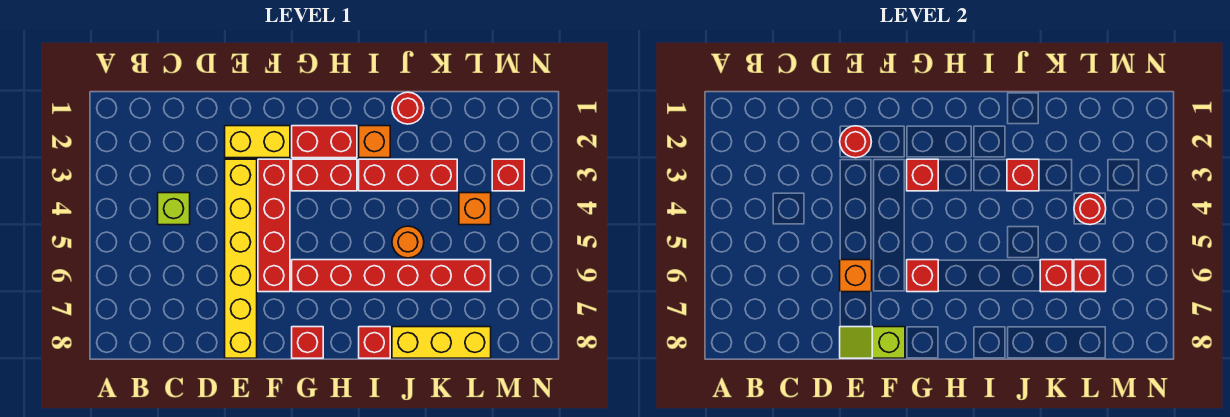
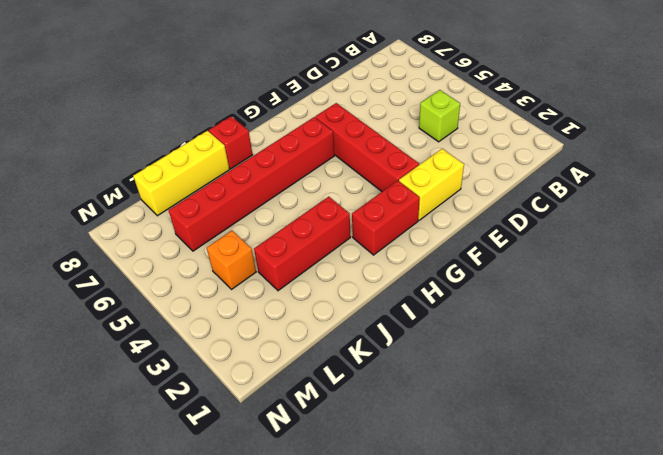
none -> yellow brick E3:E8 level 1
none -> red brick G3:H3 level 1
none -> red brick G8 level 1

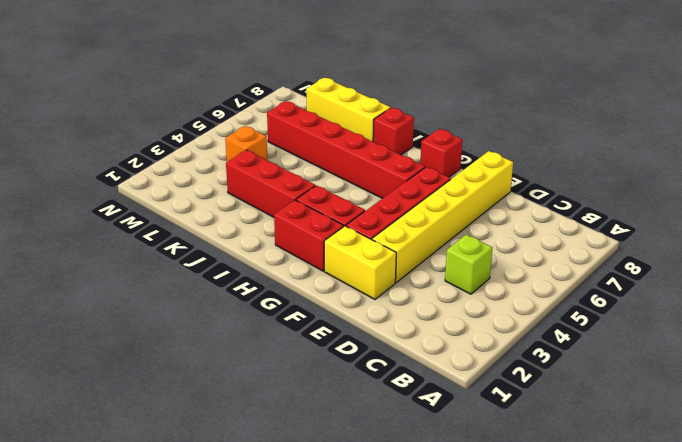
none -> orange brick I2 level 1
none -> red round brick J1 level 1
none -> orange round brick J5 level 1

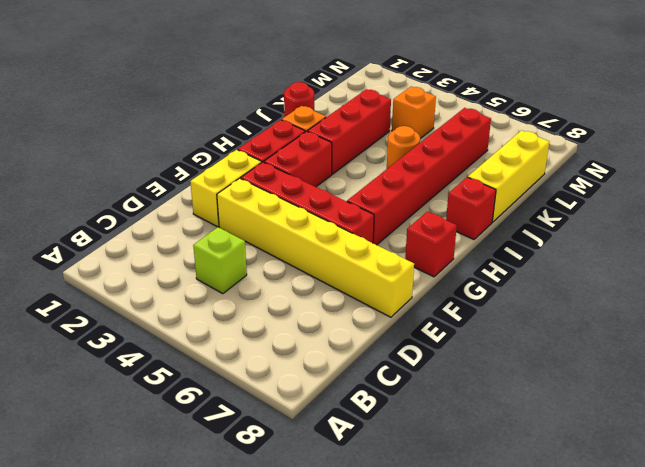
none -> red brick M3 level 1
none -> red round brick E2 level 2
none -> orange brick E6 level 2

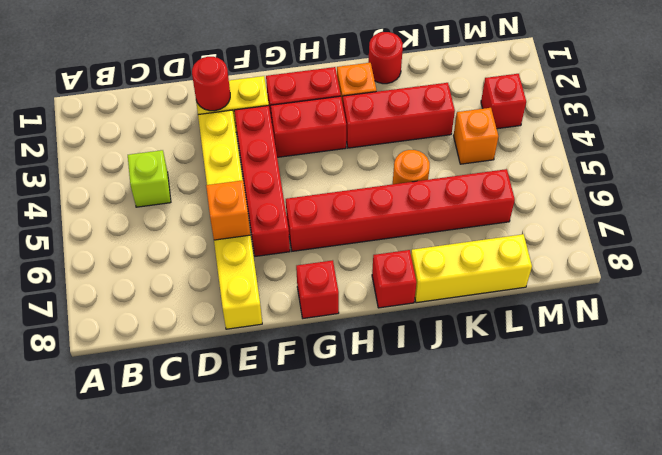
none -> lime slope E8:F8 level 2 top F
none -> red brick G3 level 2
none -> red brick G6 level 2

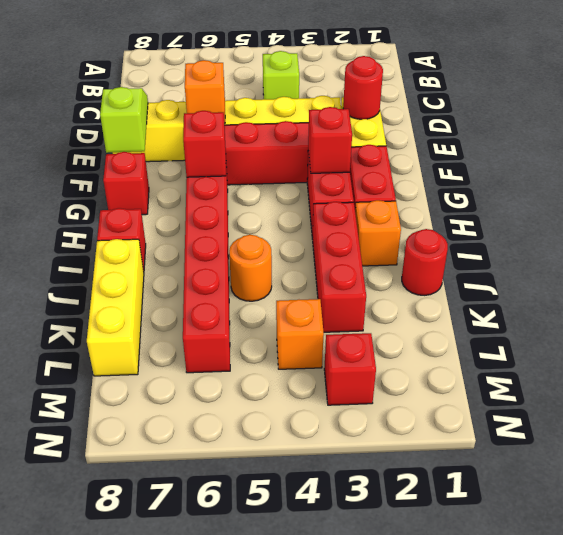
none -> red brick J3 level 2
none -> red brick K6 level 2
none -> red round brick L4 level 2

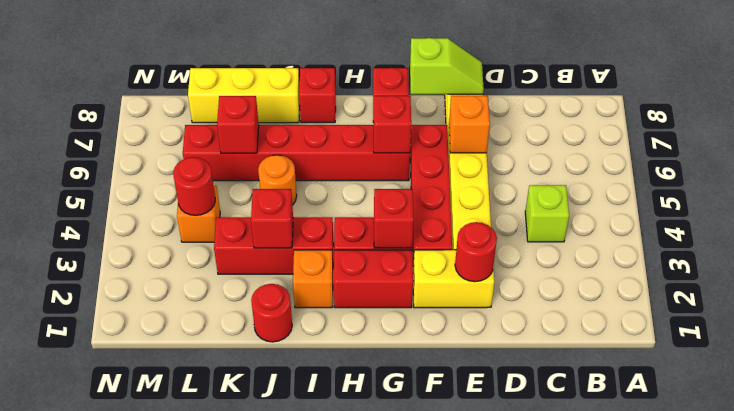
none -> red brick M3 level 1
none -> red brick L6 level 2

